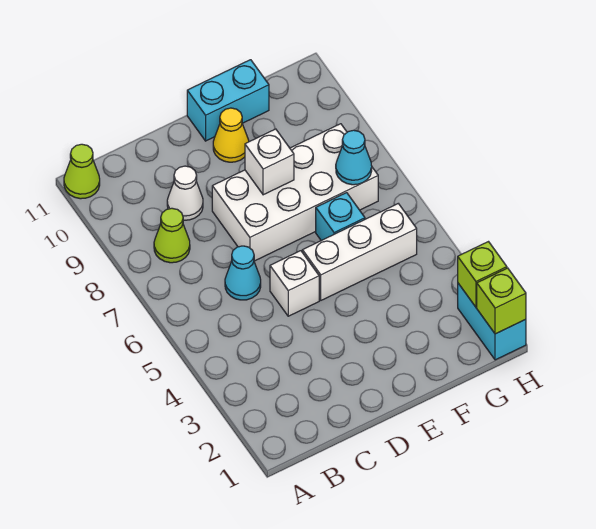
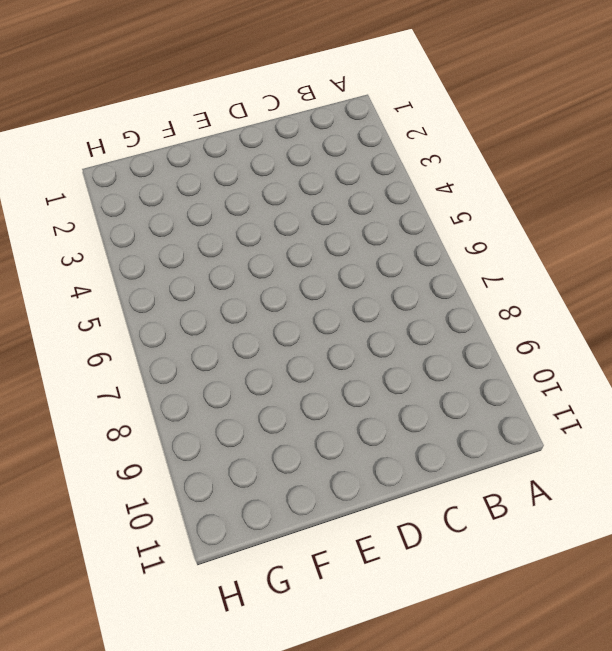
none -> lime cone A11 level 1
none -> lime cone B8 level 1
none -> cyan cone C6 level 1

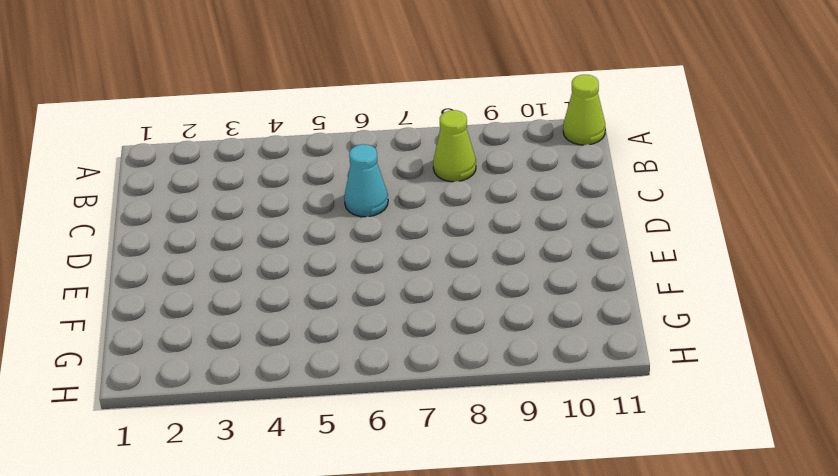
none -> white cone C9 level 1
none -> white brick D5 level 1
none -> white brick D7:G8 level 1

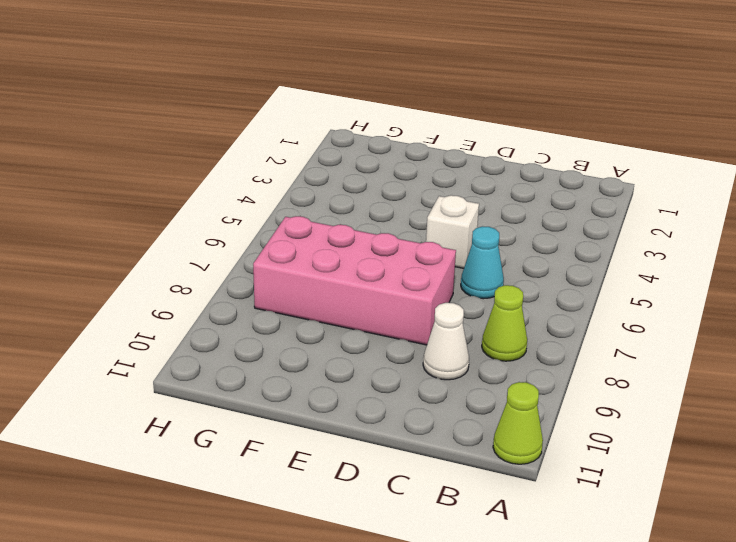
pink brick D7:G8 level 1 -> white brick D7:G8 level 1
none -> white brick E5:G5 level 1
none -> yellow cone E10 level 1
none -> cyan brick E11:F11 level 1

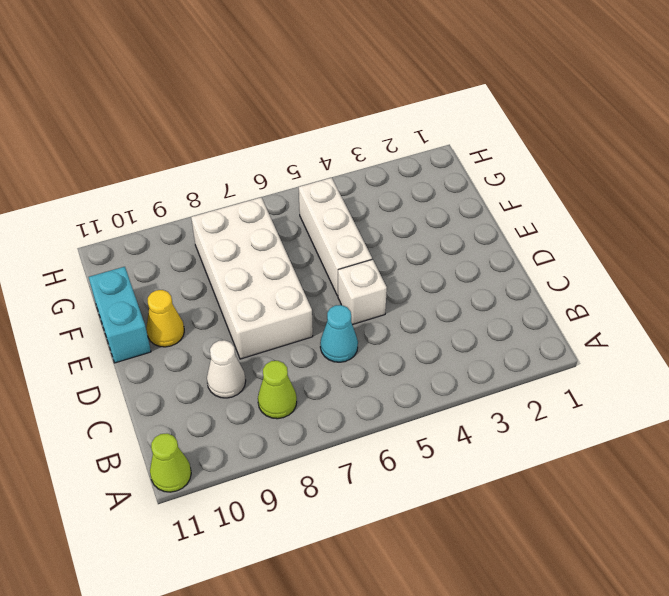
none -> cyan brick F6 level 1
none -> cyan brick H1:H2 level 1
none -> white brick E8 level 2

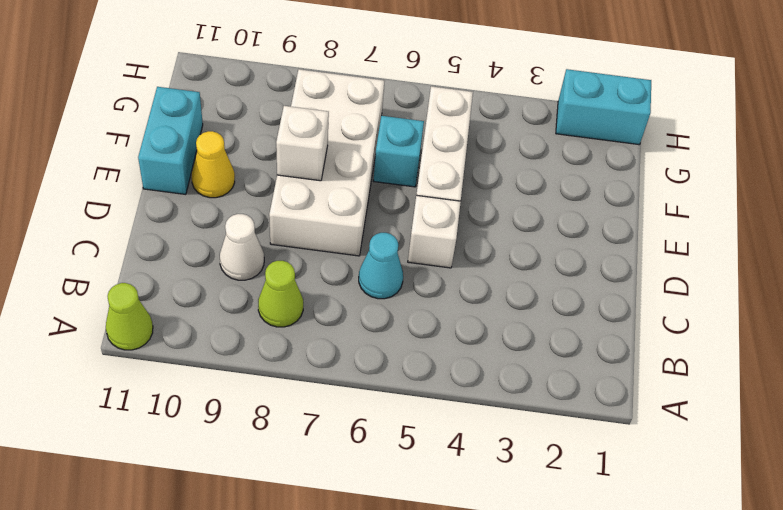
none -> cyan cone G7 level 2
none -> lime brick H1 level 2
none -> lime brick H2 level 2

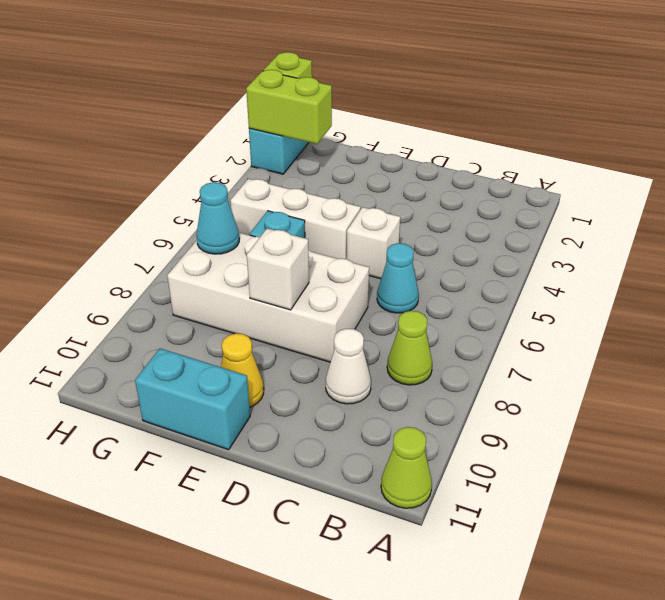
lime brick G2:H2 level 2 -> lime brick H2 level 2

